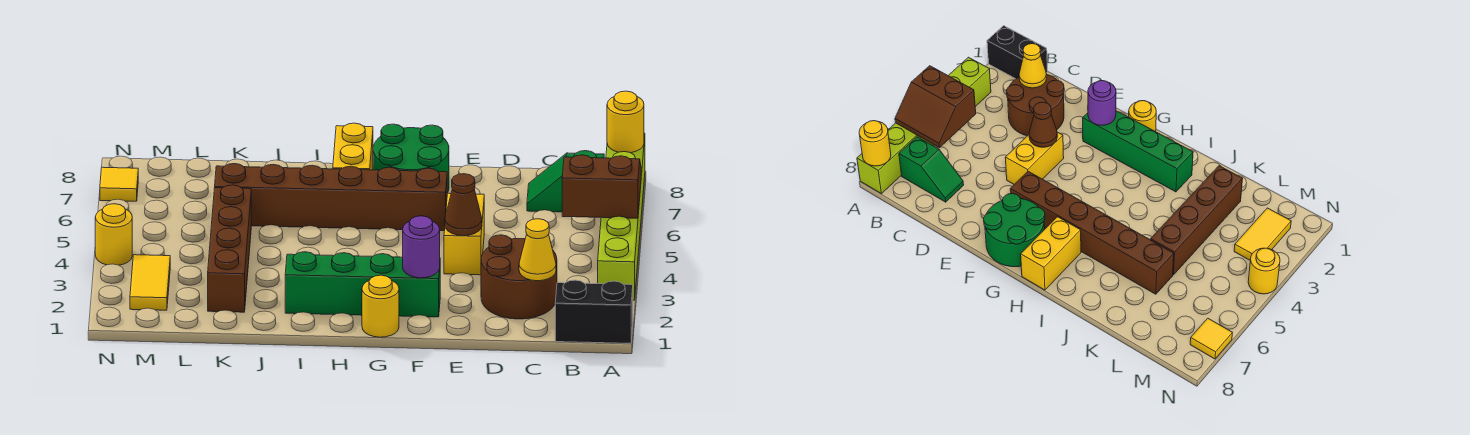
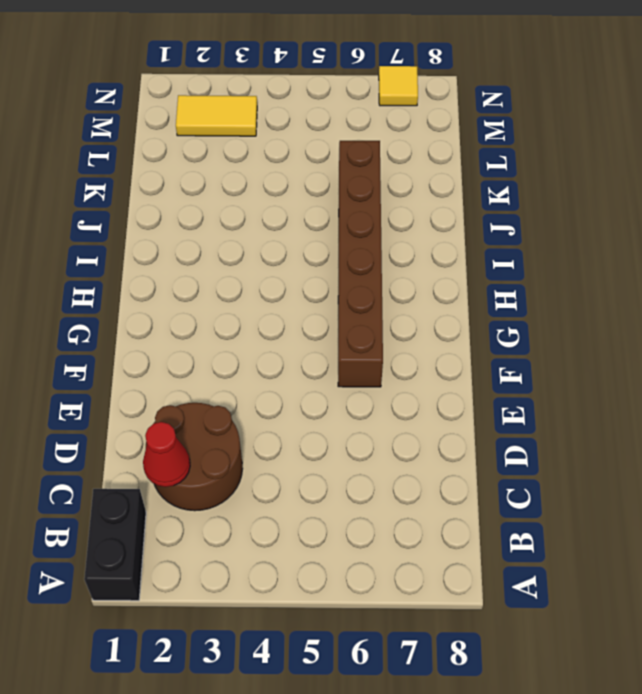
red cone C2 level 2 -> yellow cone C2 level 2
none -> lime brick A3:A8 level 1
none -> green slope B7:C7 level 1 top B
none -> yellow brick E4:E5 level 1

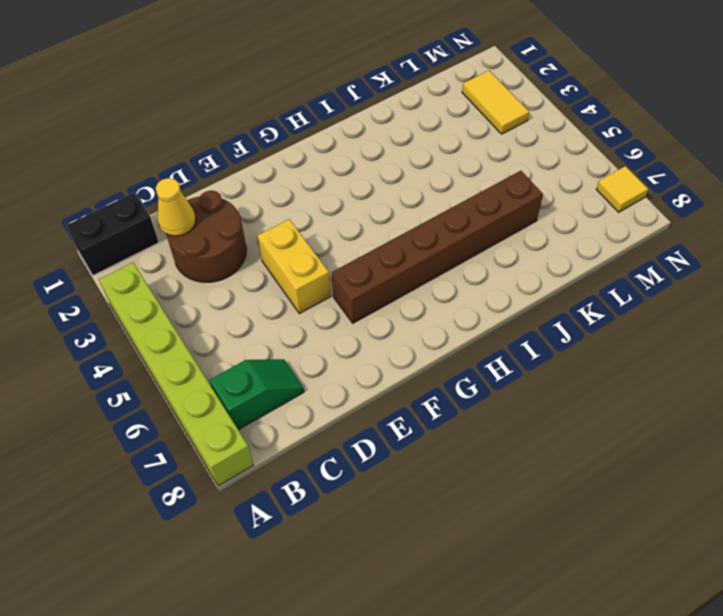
none -> green brick F2:I2 level 1
none -> green round brick F7:G8 level 1
none -> yellow round brick G1 level 1

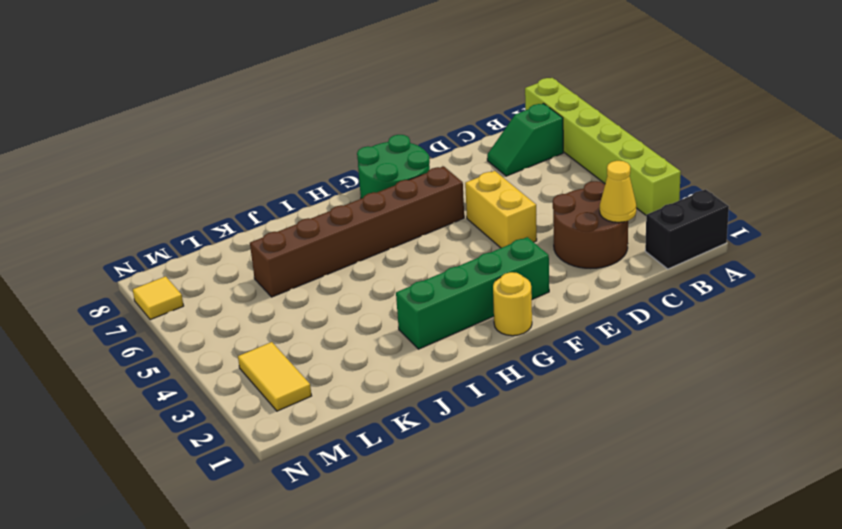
none -> yellow brick H7:H8 level 1
none -> brown brick K2:K5 level 1
none -> yellow round brick N4 level 1

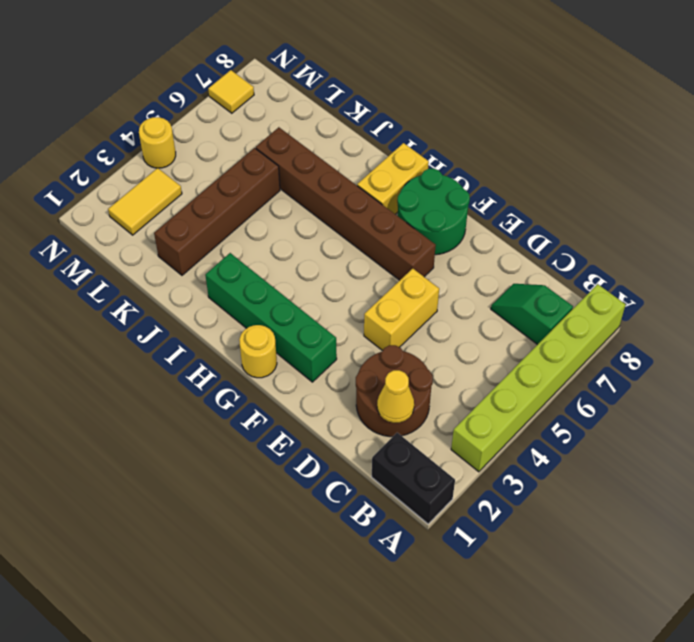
none -> brown slope A5:B6 level 2 top 5
none -> yellow round brick A8 level 2
none -> brown cone E4 level 2

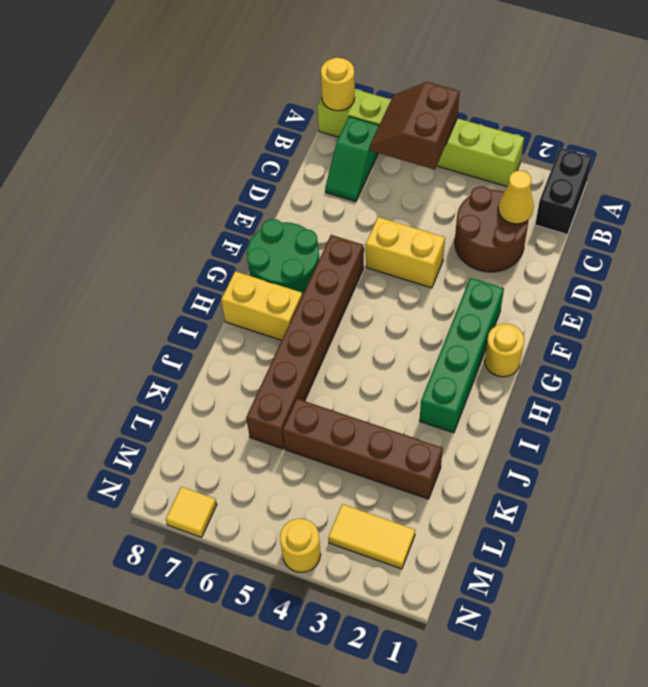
none -> brown cone E4 level 2
none -> purple round brick F2 level 2

